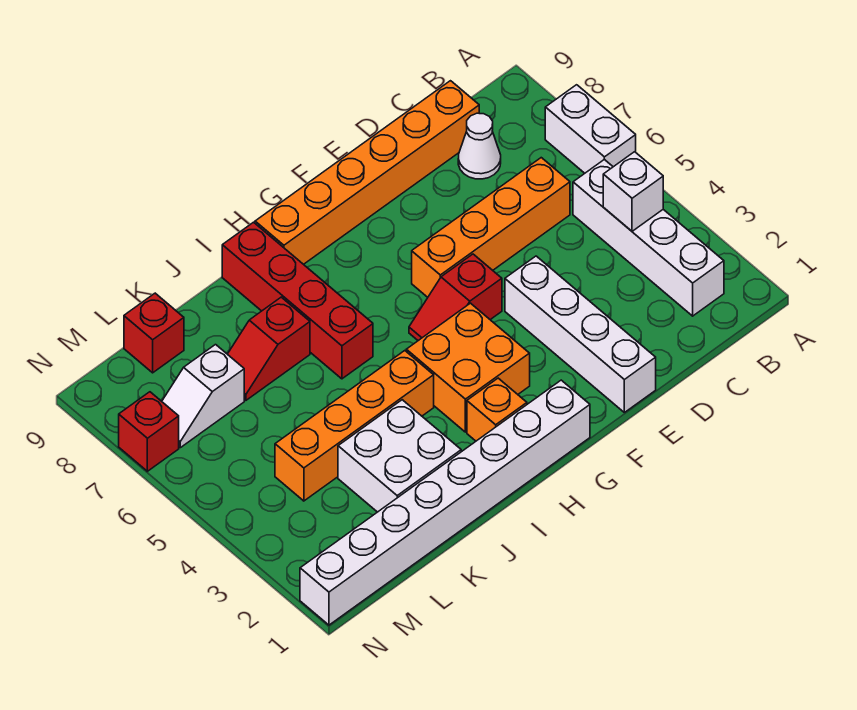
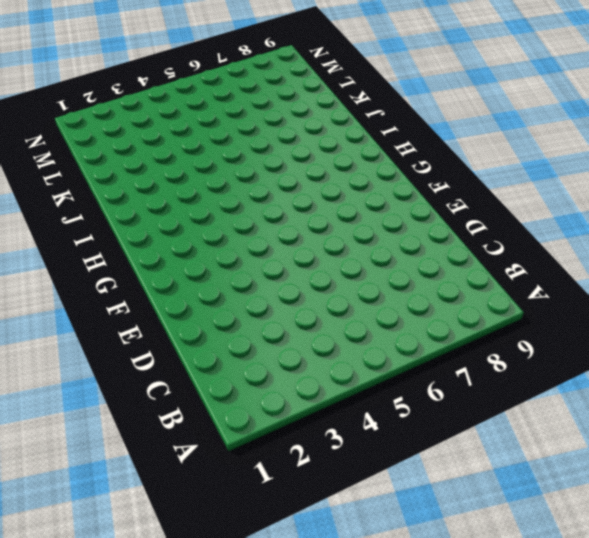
none -> white brick A6:A7 level 1
none -> white brick B2:B5 level 1
none -> orange brick C6:F6 level 1

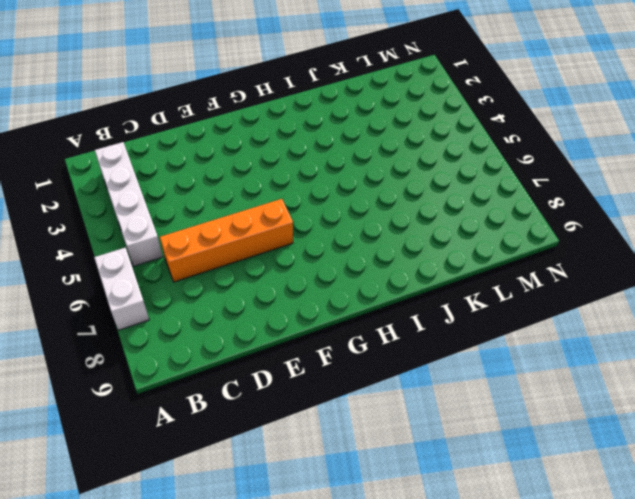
none -> white cone C8 level 1
none -> orange brick C9:H9 level 1
none -> white brick E1:E4 level 1

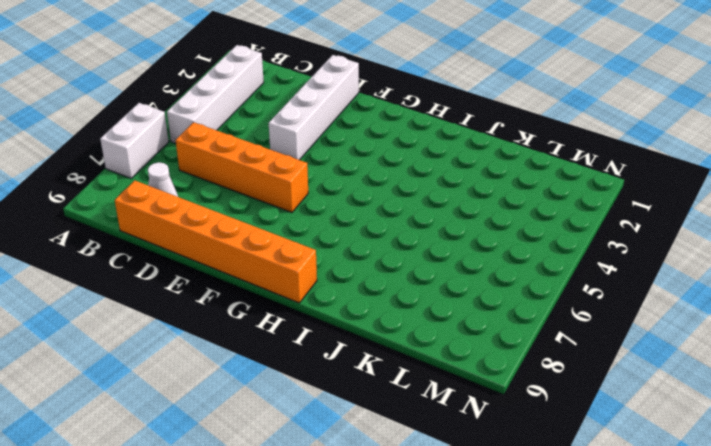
none -> red slope F5:G5 level 1 top F
none -> white brick G1:N1 level 1
none -> orange brick G3:H4 level 1

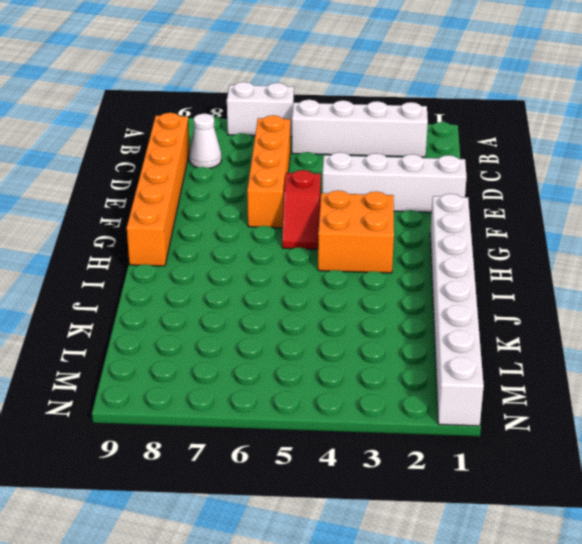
none -> orange brick H2 level 1
none -> orange brick I4:L4 level 1
none -> red brick I6:I9 level 1

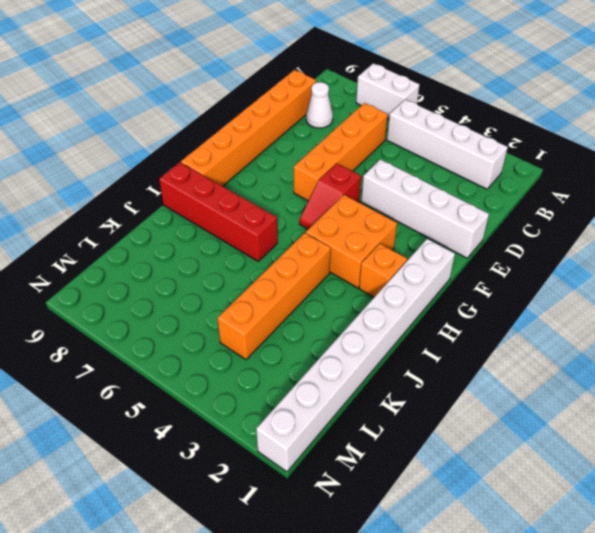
none -> white brick J2:K3 level 1
none -> red slope J7:K7 level 1 top J
none -> white slope L7:M7 level 1 top L

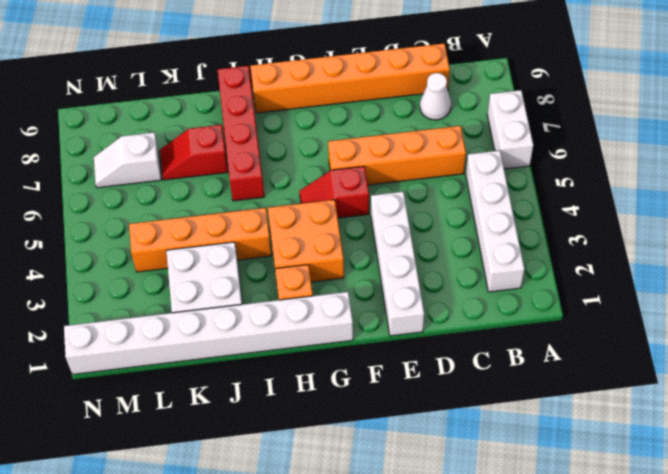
none -> red brick L9 level 1
none -> red brick N7 level 1
none -> white brick B4 level 2

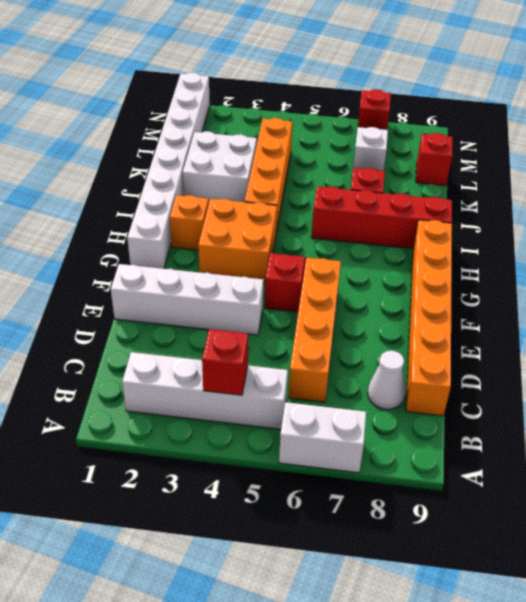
red brick B4 level 2 -> white brick B4 level 2

